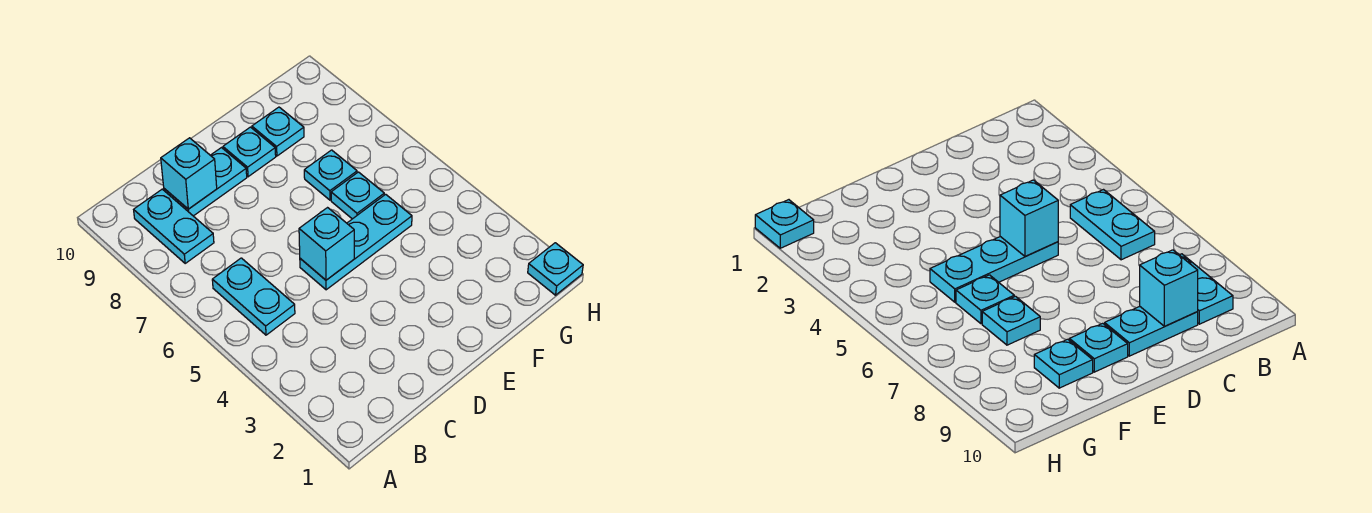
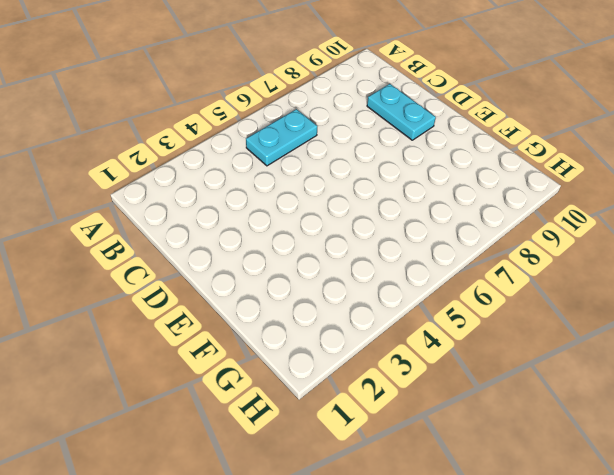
none -> cyan plate B8:B9 level 1
none -> cyan plate D5:F5 level 1

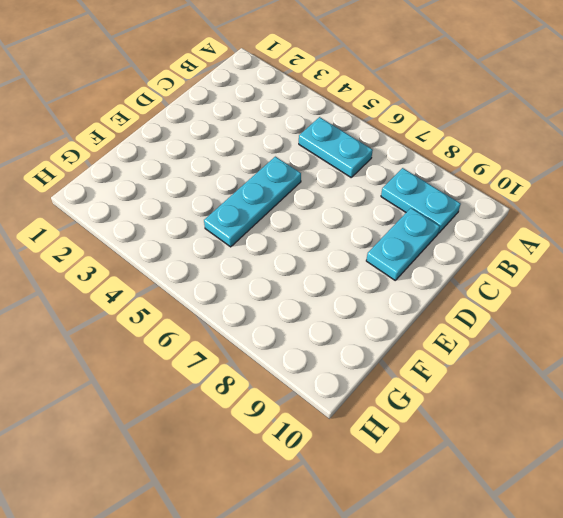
none -> cyan plate E9 level 1
none -> cyan plate F6 level 1

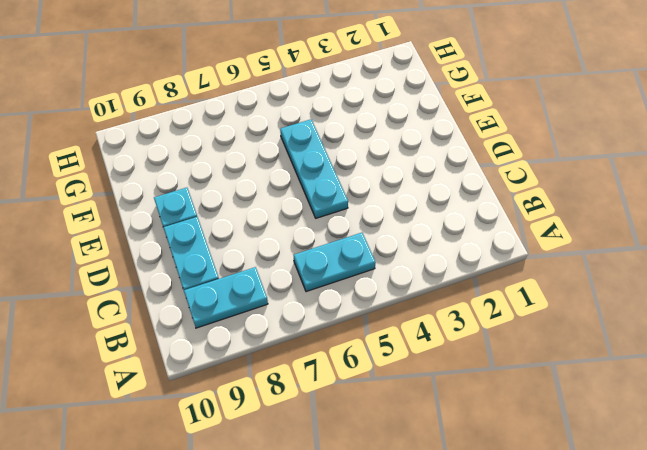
none -> cyan plate F6 level 1
none -> cyan plate F7 level 1

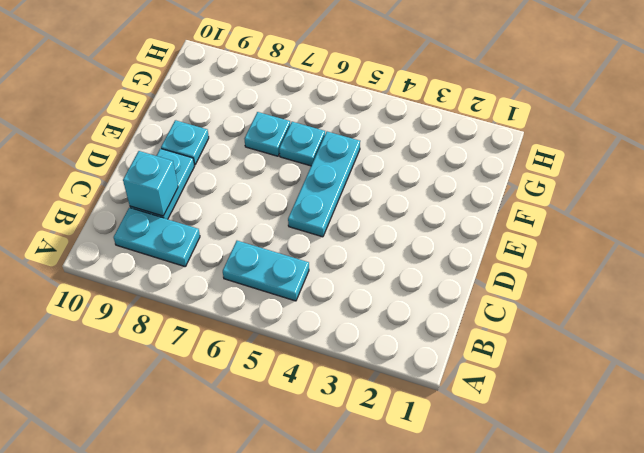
none -> cyan plate F9 level 1
none -> cyan plate H1 level 1

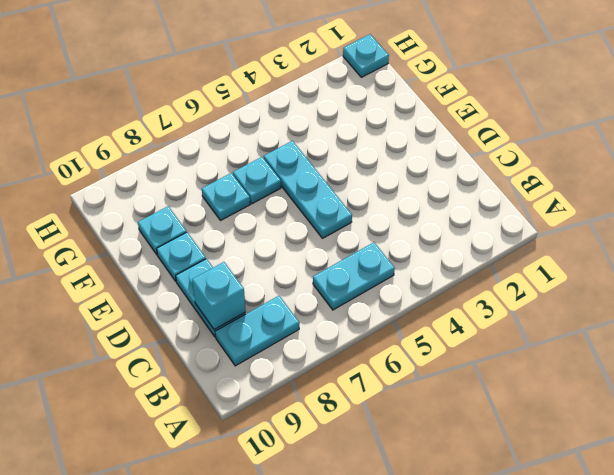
none -> cyan brick D5 level 2

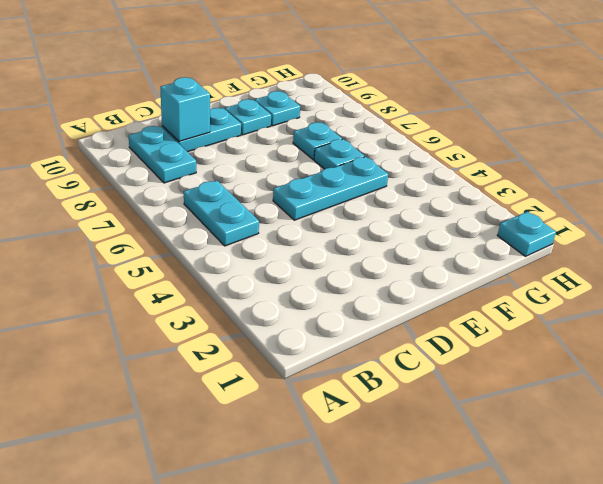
none -> cyan brick D5 level 2

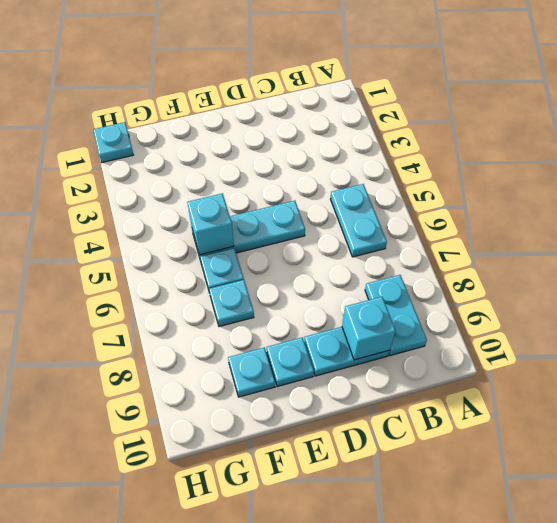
cyan brick F5 level 2 -> cyan brick D5 level 2

